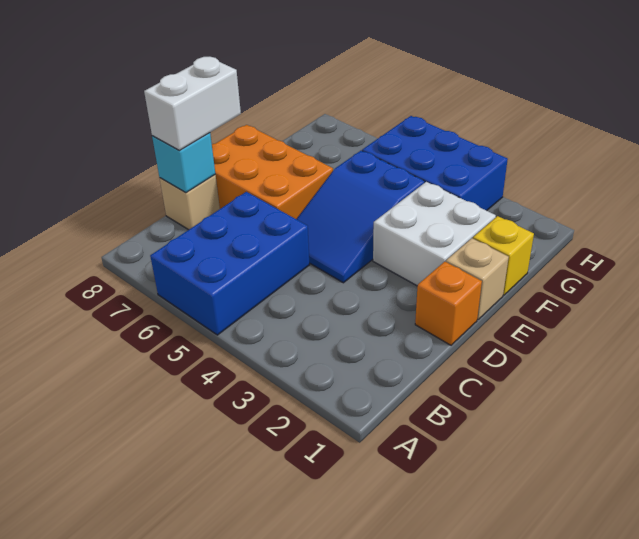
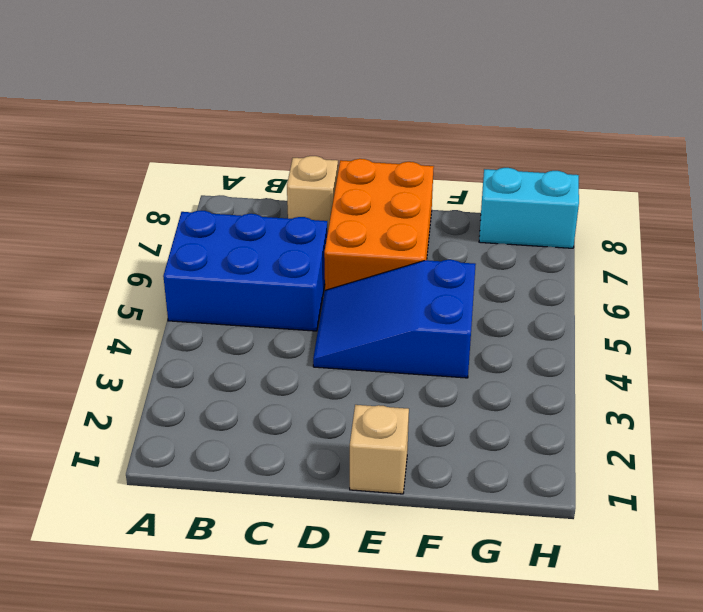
cyan brick G8:H8 level 1 -> none
none -> orange brick D1 level 1
none -> white brick E2:F3 level 1

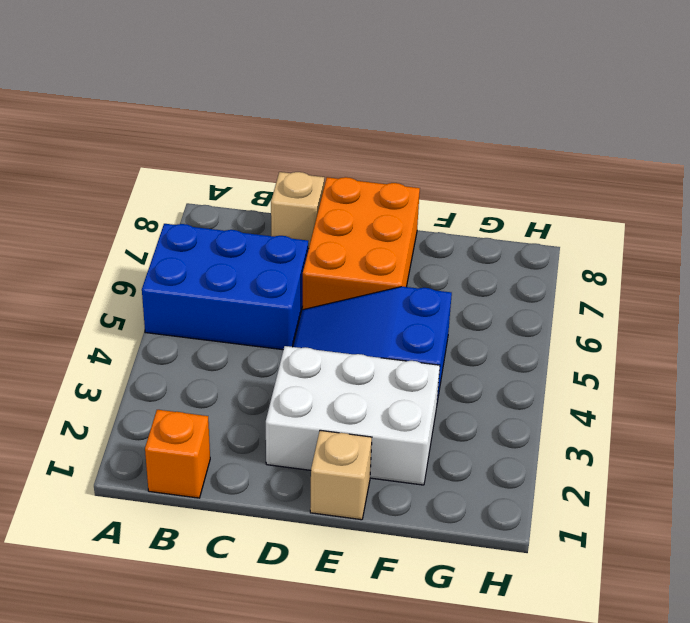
orange brick B1 level 1 -> orange brick D1 level 1
white brick D2:F3 level 1 -> white brick E2:F3 level 1
none -> yellow brick F1 level 1
none -> blue brick G3:H5 level 1

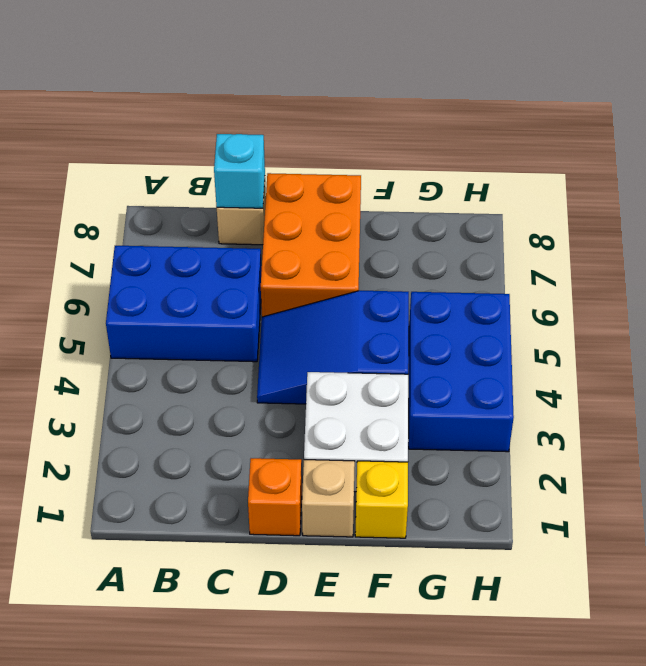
none -> white brick C8:D8 level 3

